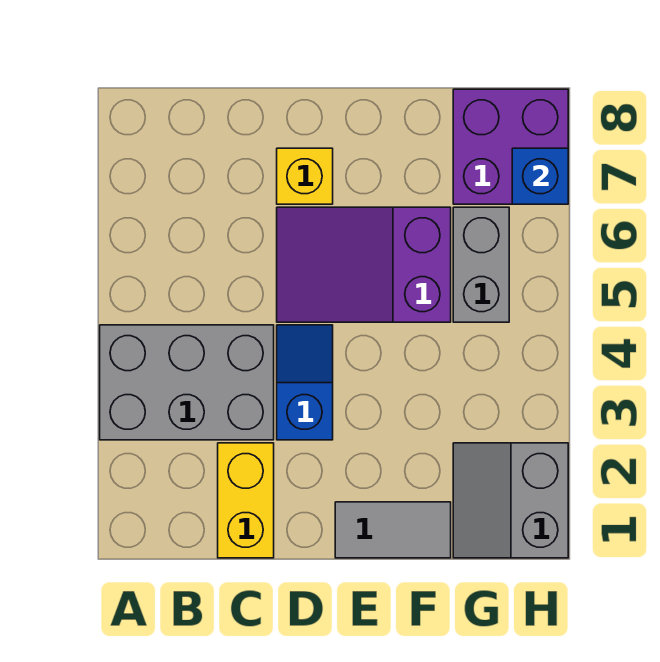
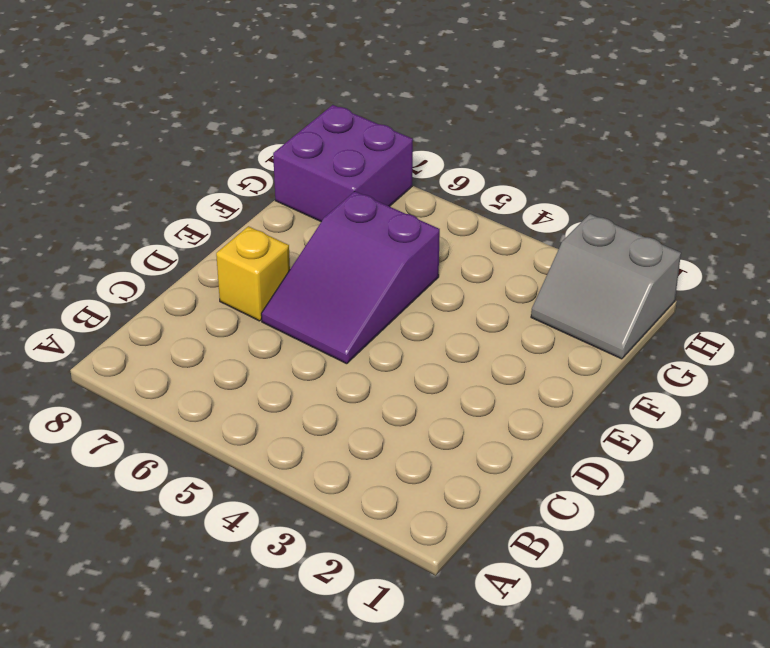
none -> grey brick A3:C4 level 1
none -> yellow brick C1:C2 level 1

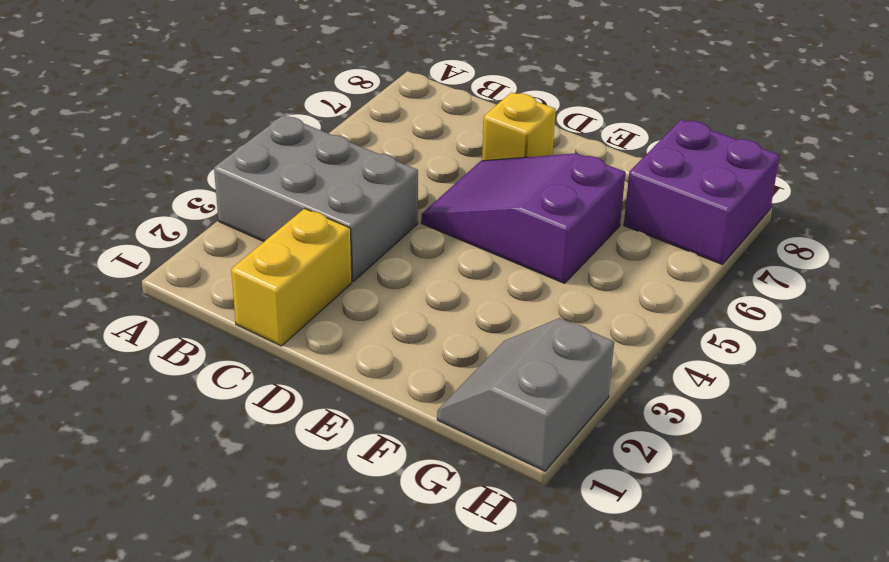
none -> blue slope D3:D4 level 1 top 3
none -> grey tile E1:F1 level 1

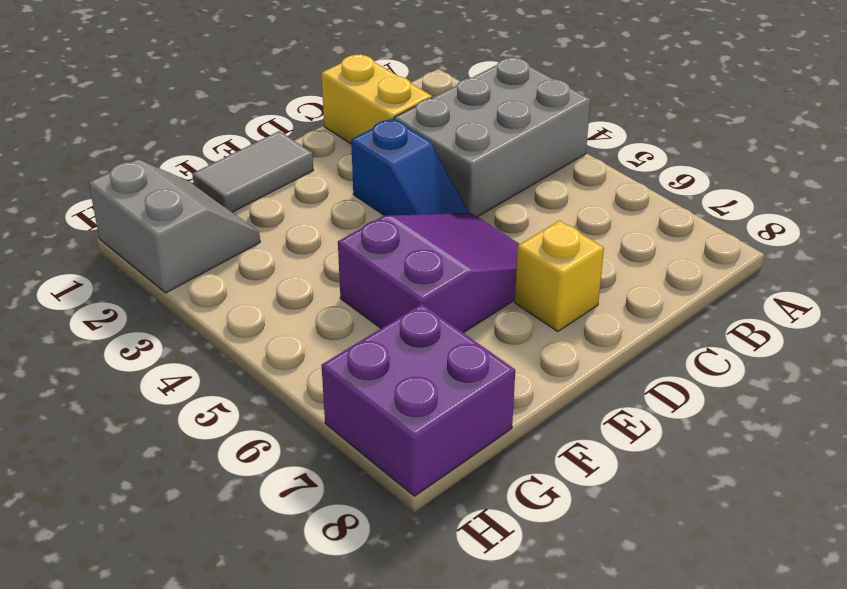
none -> grey brick G5:G6 level 1
none -> blue brick H7 level 2

